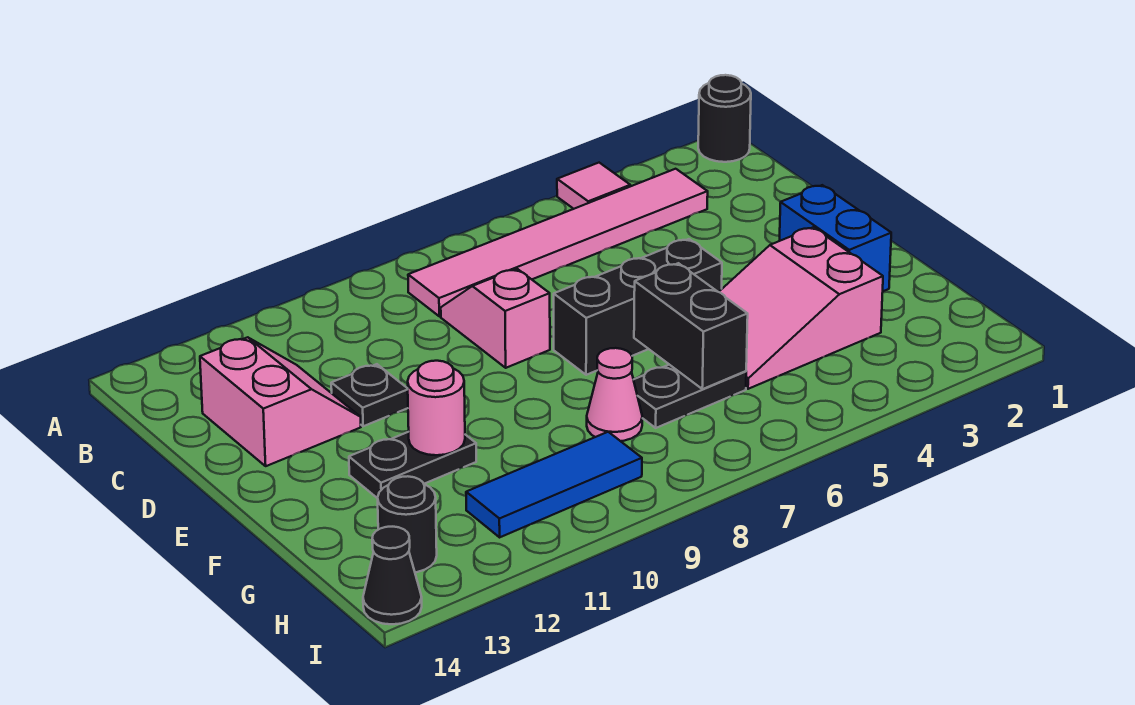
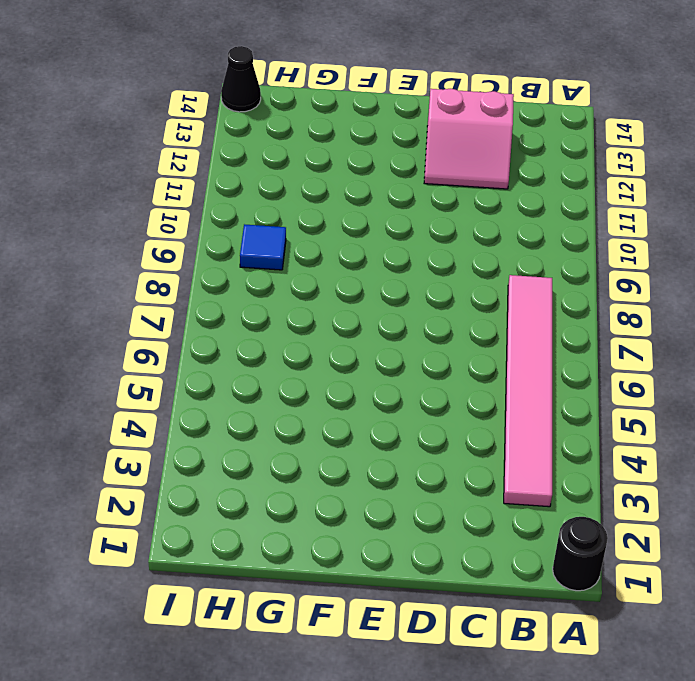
blue tile H9 level 1 -> blue tile H9:H11 level 1
none -> pink tile A4 level 1
none -> pink slope C8:D8 level 1 top D
none -> black plate D11 level 1

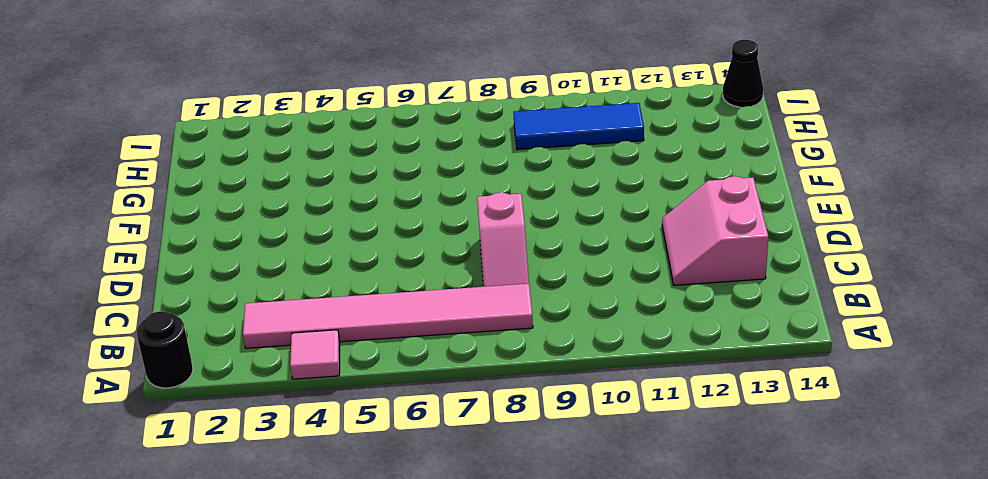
none -> black plate D11 level 1
none -> blue brick E2:F2 level 1
none -> black brick E5:E7 level 1

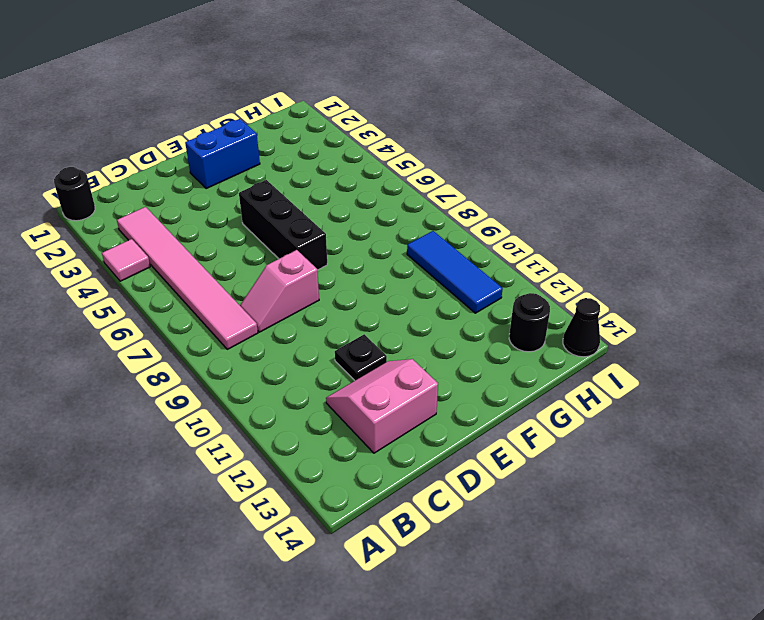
none -> pink slope F3:G5 level 1 top 3
none -> black plate F11:F12 level 1
none -> black plate G6:G7 level 1

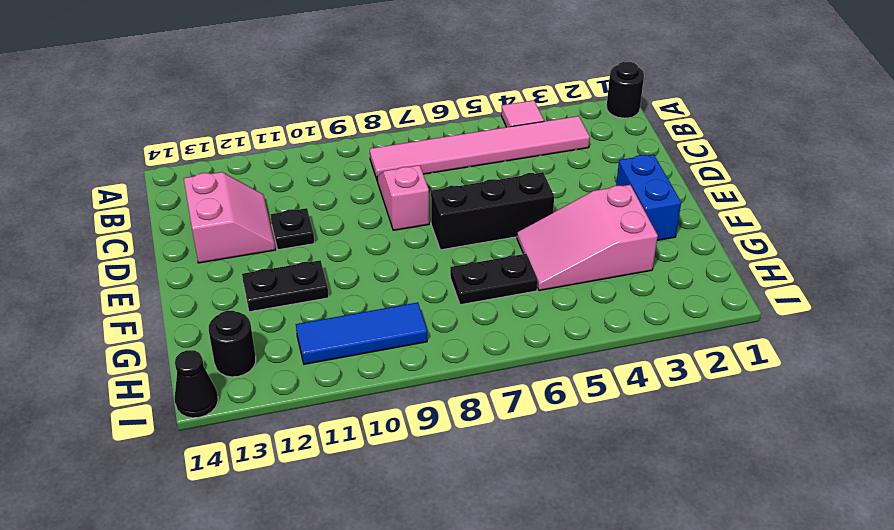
none -> pink cone G8 level 1
none -> black brick F6:G6 level 2
none -> pink round brick F11 level 2

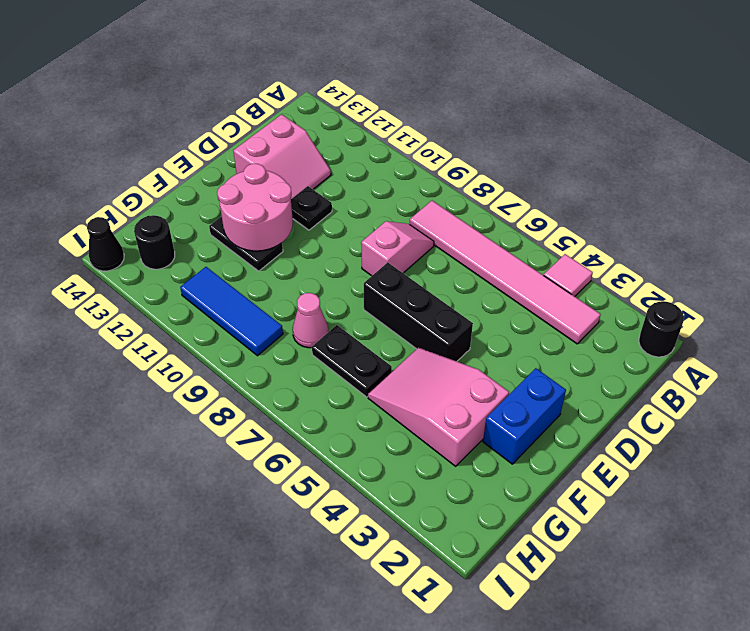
pink round brick E11:F12 level 2 -> pink round brick F11 level 2
none -> black brick F6:G6 level 2

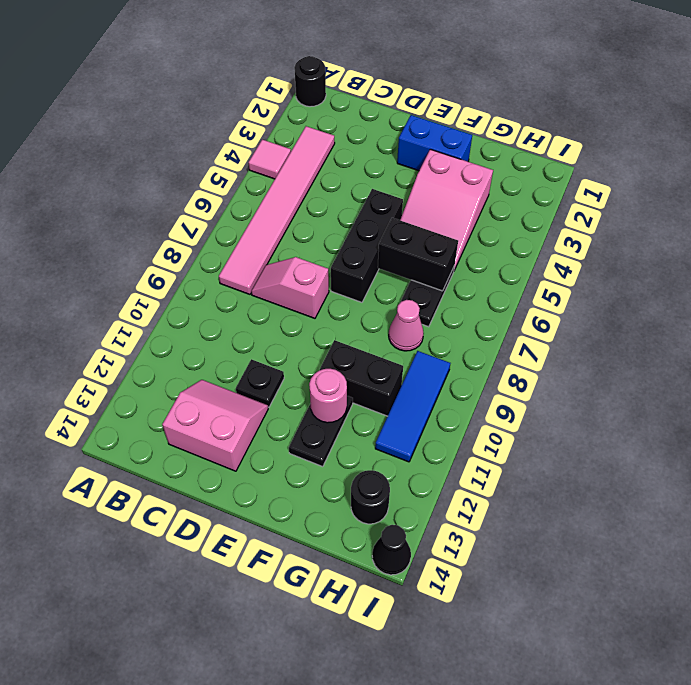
black brick F10:G10 level 1 -> none

